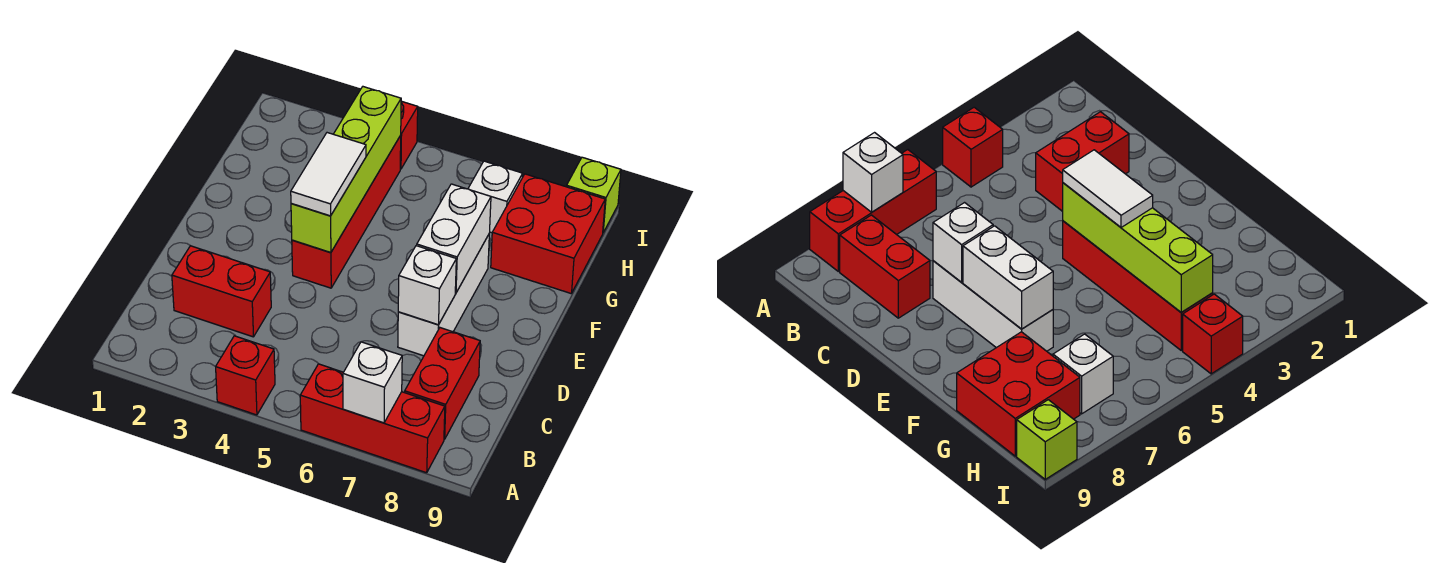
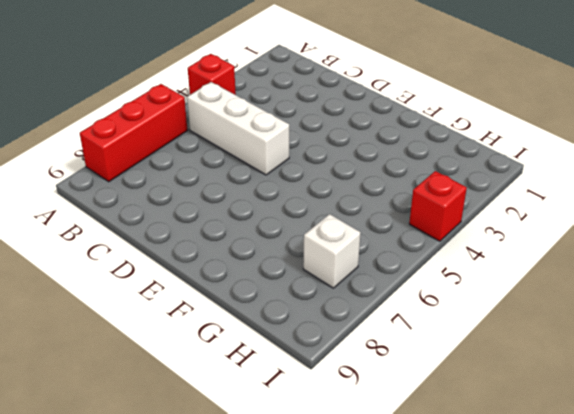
white brick B5:D5 level 1 -> white brick D7:F7 level 1
none -> red brick B8:C8 level 1
none -> red brick C2:C3 level 1
none -> red brick E4:H4 level 1

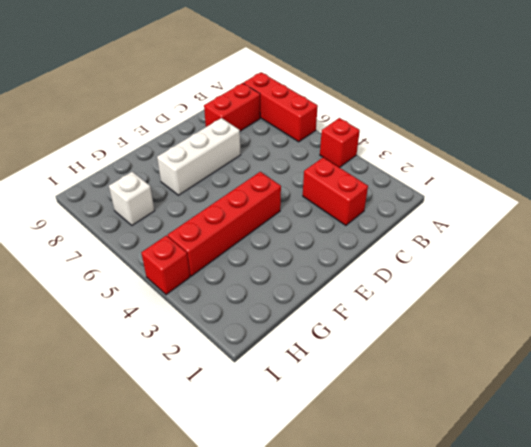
none -> red brick G8:H9 level 1
none -> lime brick I9 level 1
none -> white brick A7 level 2

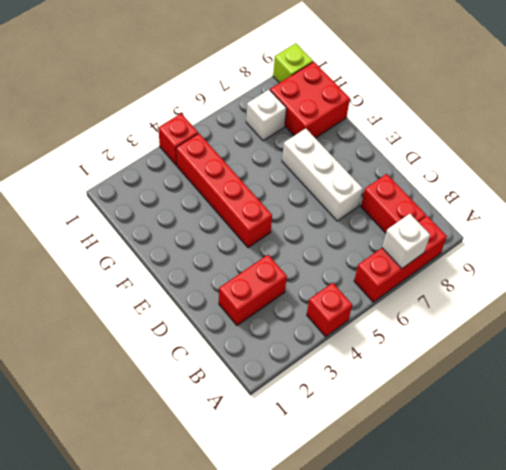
none -> white brick D7 level 2
none -> lime brick E4:H4 level 2
none -> white brick E7:F7 level 2

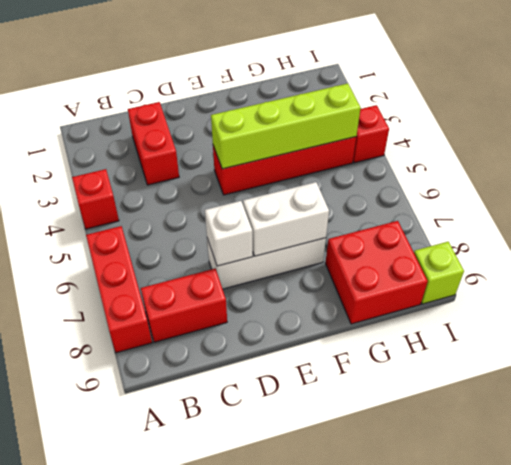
none -> white brick H7 level 1
none -> white brick A7 level 2
none -> white tile E4:F4 level 3

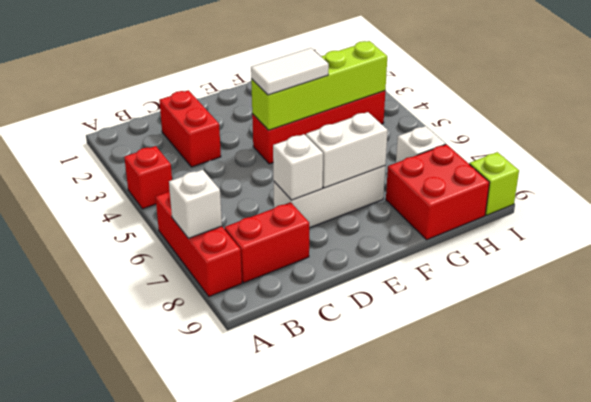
none -> red brick I4 level 1

